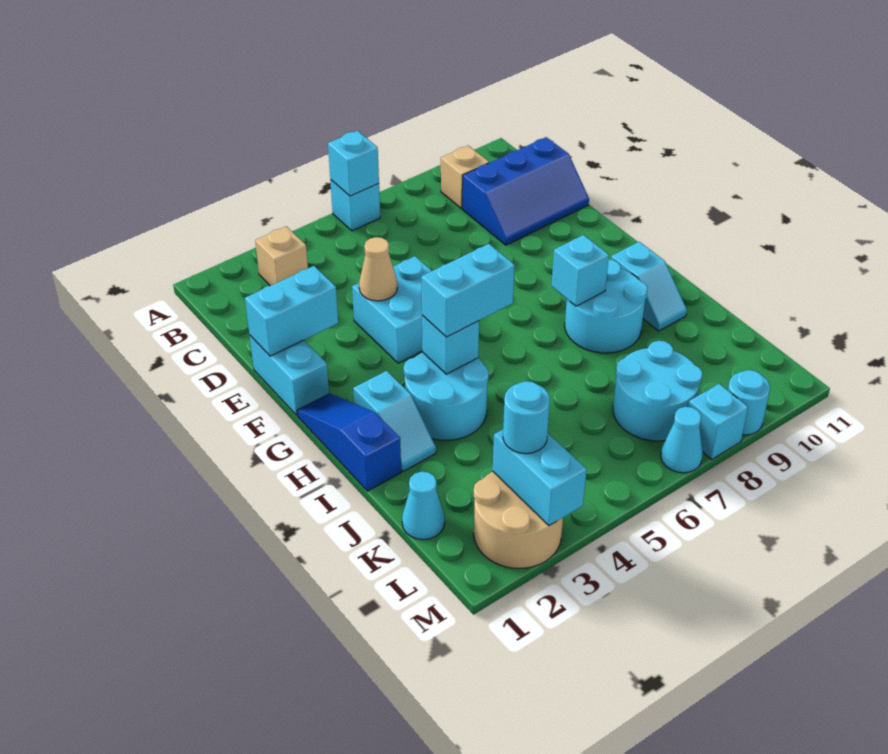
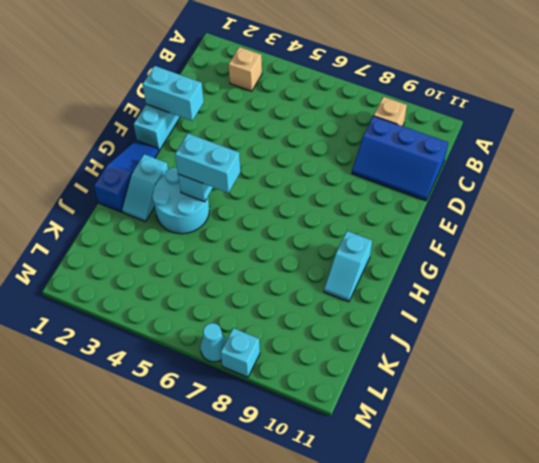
none -> cyan brick A6 level 1
none -> cyan brick E4:F5 level 1
none -> cyan round brick H8:I9 level 1

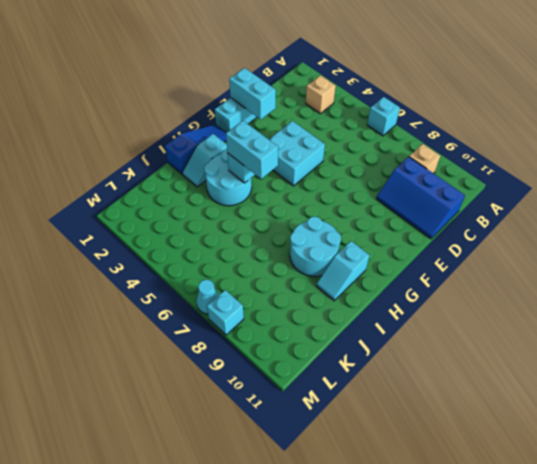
none -> cyan cone K1 level 1
none -> cyan round brick K7:L8 level 1
none -> tan round brick L2:M3 level 1

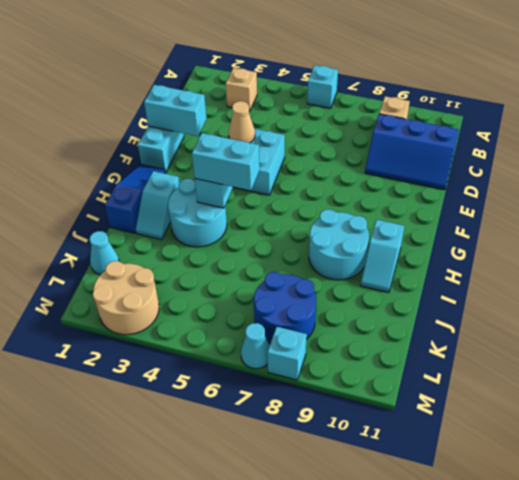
blue round brick K7:L8 level 1 -> cyan round brick K7:L8 level 1
none -> cyan round brick M9 level 1
none -> cyan brick A6 level 2
none -> cyan brick H8 level 2

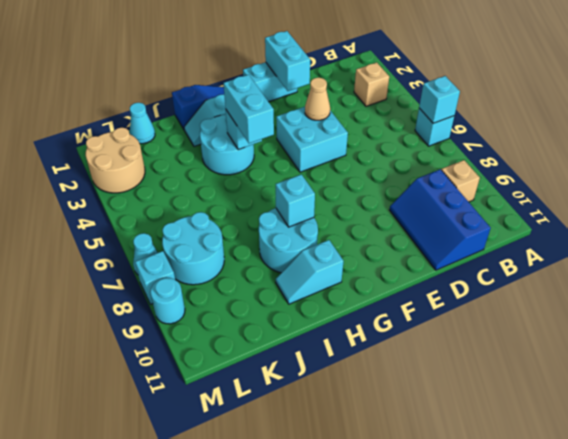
none -> cyan brick L3:M3 level 2
none -> cyan round brick L3 level 3

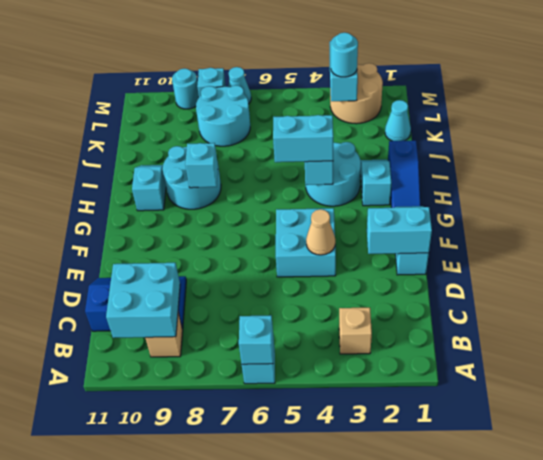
cyan brick B9:C10 level 2 -> none

